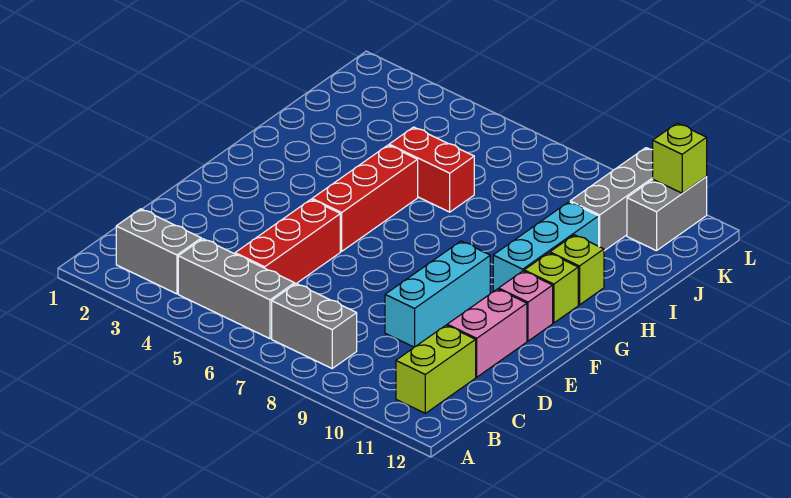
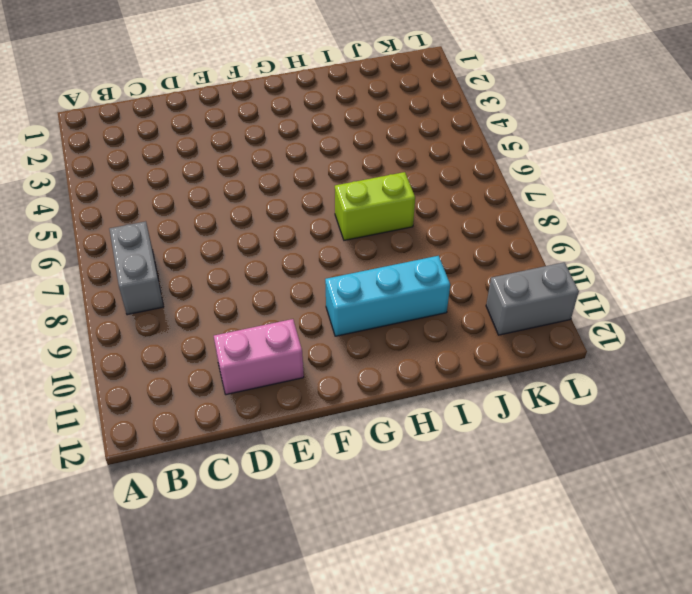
lime brick H7:I7 level 1 -> lime brick B11:C11 level 1
none -> grey brick B2:B3 level 1
none -> grey brick B4:B6 level 1
none -> red brick C5:E5 level 1

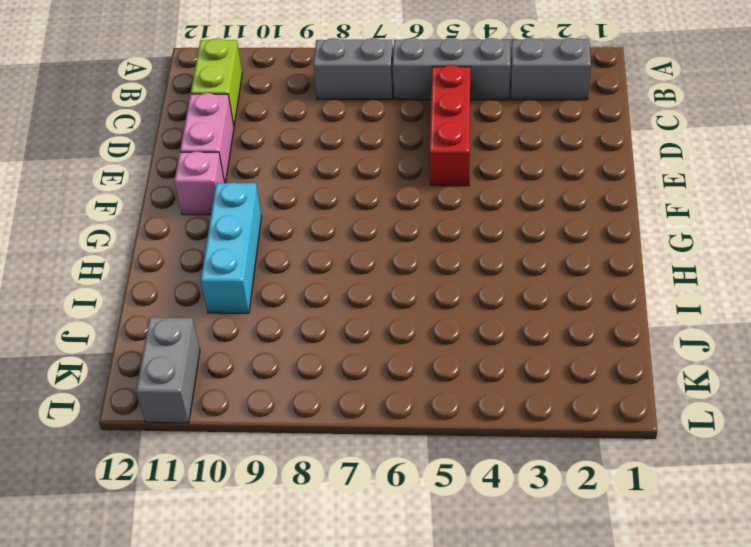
none -> cyan brick D9:F9 level 1
none -> red brick F5:H5 level 1
none -> lime brick G11 level 1

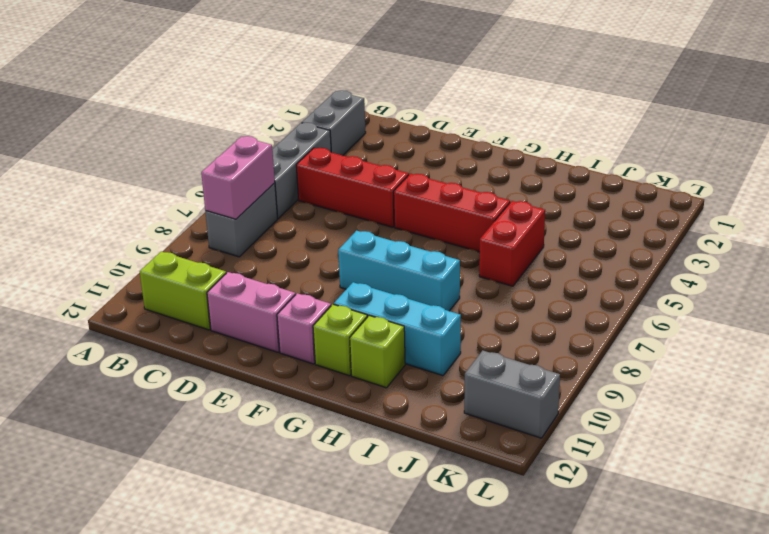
pink brick B7:B8 level 2 -> none
cyan brick F8:H8 level 1 -> cyan brick D9:F9 level 1
none -> grey brick J10:L10 level 1
none -> lime brick L11 level 2

